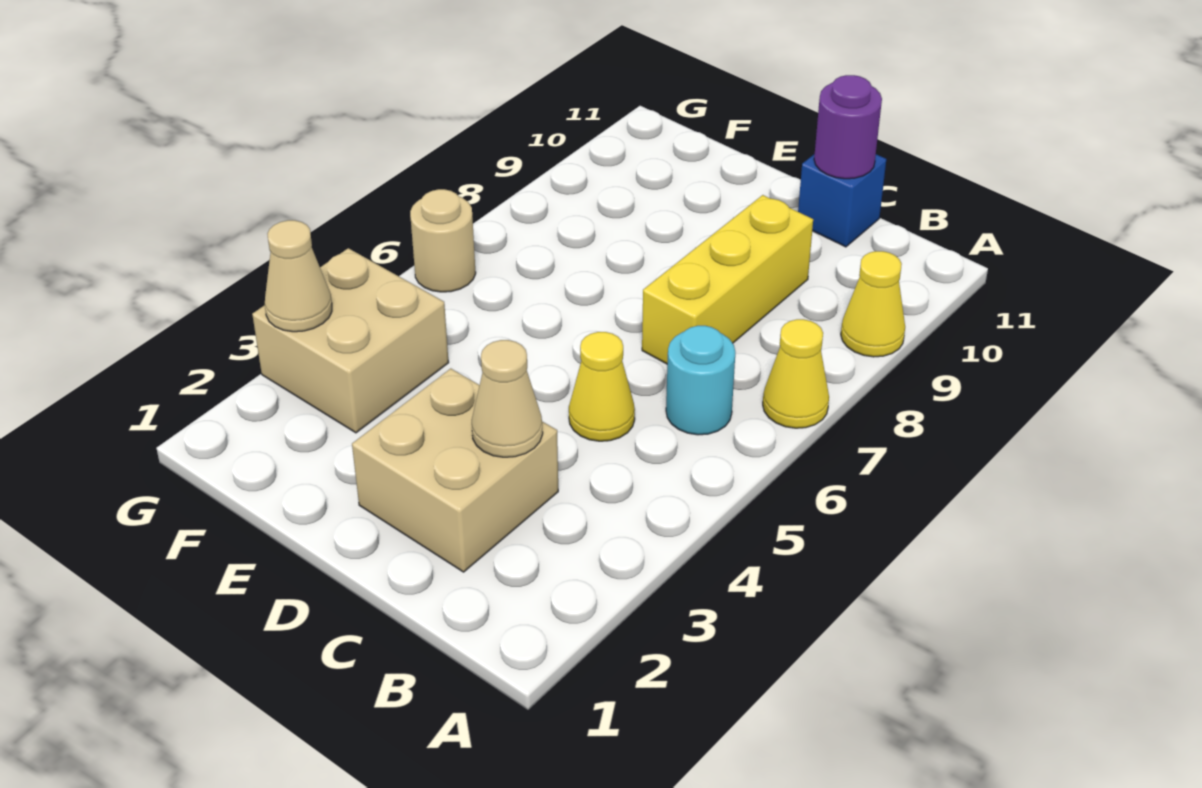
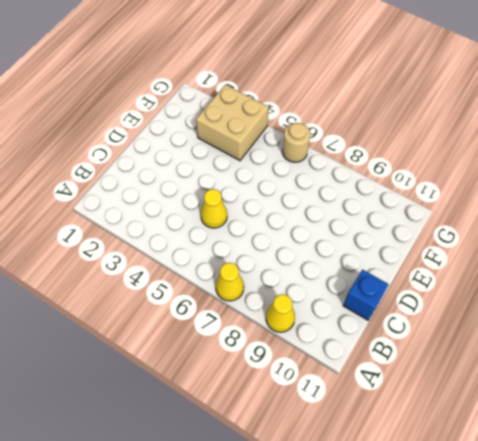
none -> cyan round brick B6 level 1
none -> tan brick C2:D3 level 1
none -> yellow brick C7:C9 level 1

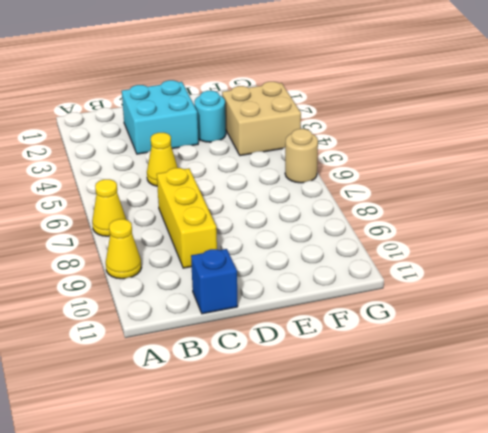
cyan brick C2:D3 level 1 -> tan brick C2:D3 level 1
cyan round brick E3 level 1 -> cyan round brick B6 level 1
none -> tan cone C3 level 2
none -> purple round brick C11 level 2
none -> tan cone G3 level 2

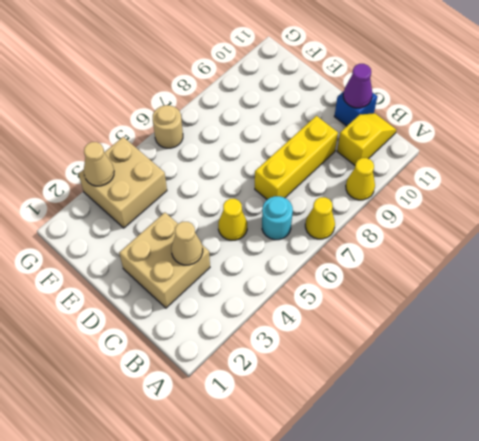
yellow slope B10:B11 level 1 top 10 -> none
purple cone C11 level 2 -> purple round brick C11 level 2

